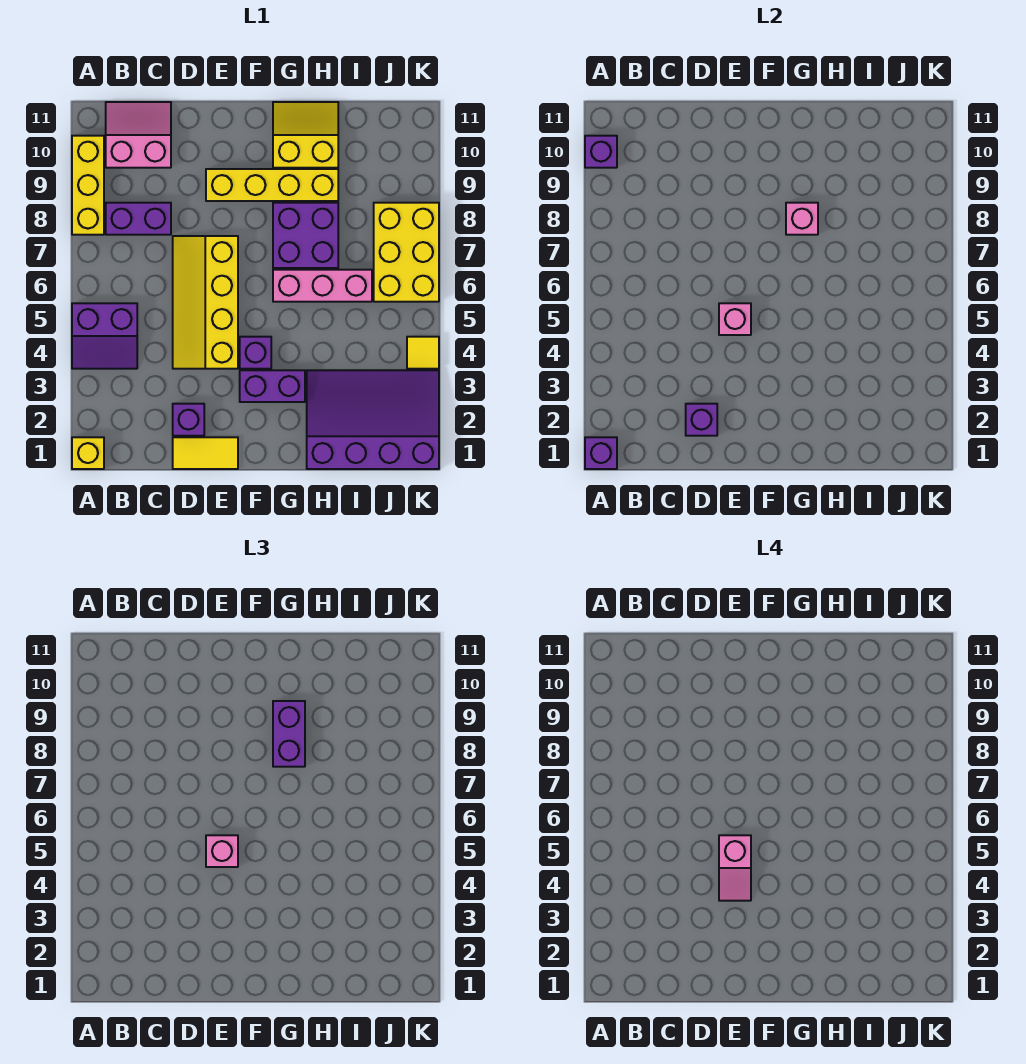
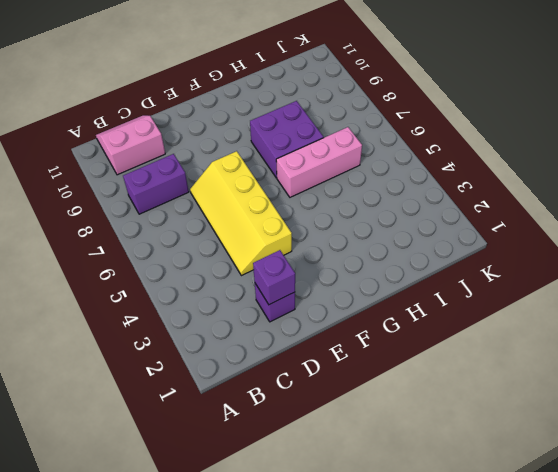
none -> yellow brick A1 level 1
none -> purple slope A4:B5 level 1 top 5
none -> yellow brick A8:A10 level 1

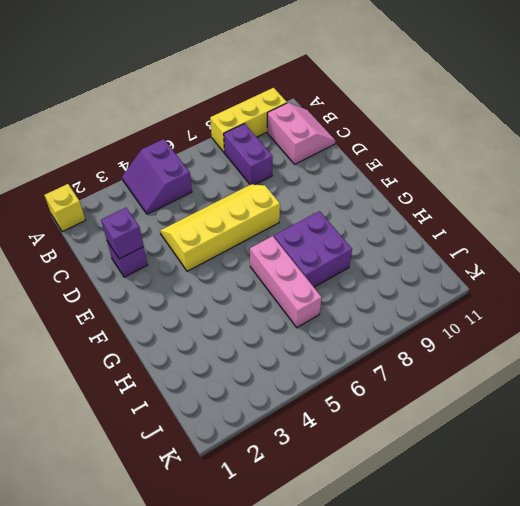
none -> yellow tile D1:E1 level 1
none -> yellow brick E9:H9 level 1
none -> purple brick F3:G3 level 1

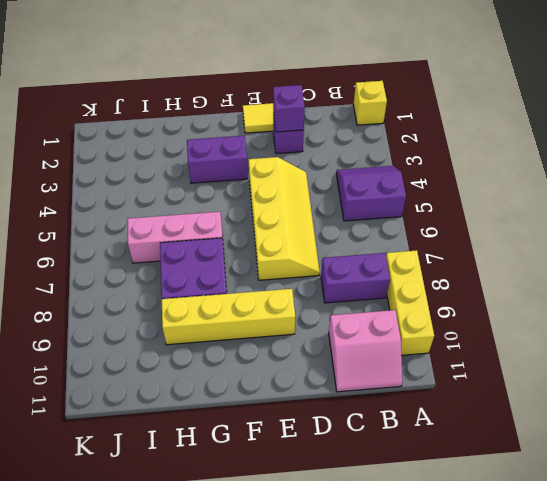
none -> purple brick F4 level 1
none -> yellow slope G10:H11 level 1 top 10
none -> purple slope H1:K3 level 1 top 1

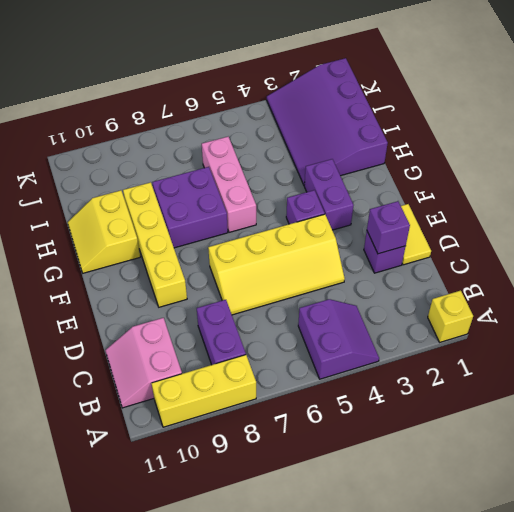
none -> yellow brick J6:K8 level 1
none -> yellow tile K4 level 1
none -> purple brick A1 level 2

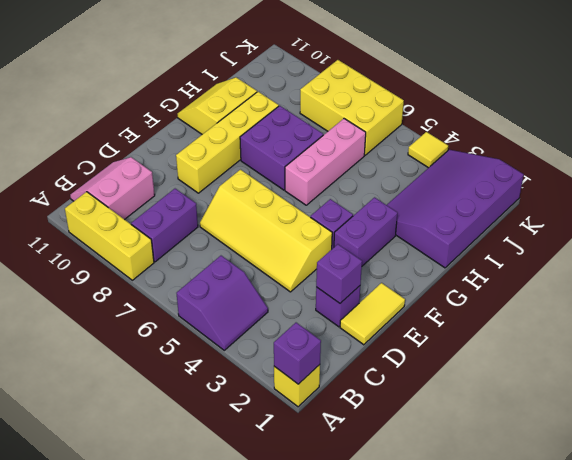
none -> purple brick A10 level 2
none -> pink brick E5 level 2
none -> pink brick G8 level 2

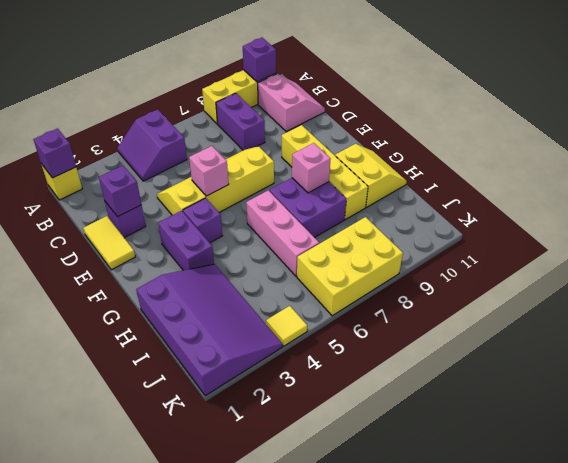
none -> pink brick E5 level 3
none -> purple brick G8:G9 level 3
none -> pink slope E4:E5 level 4 top 5

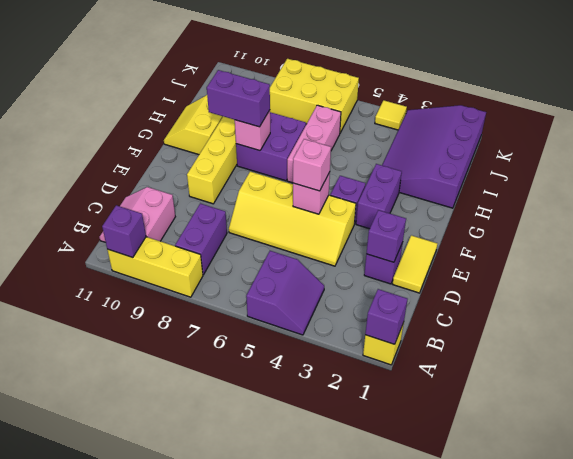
none -> pink slope E4:E5 level 4 top 5

